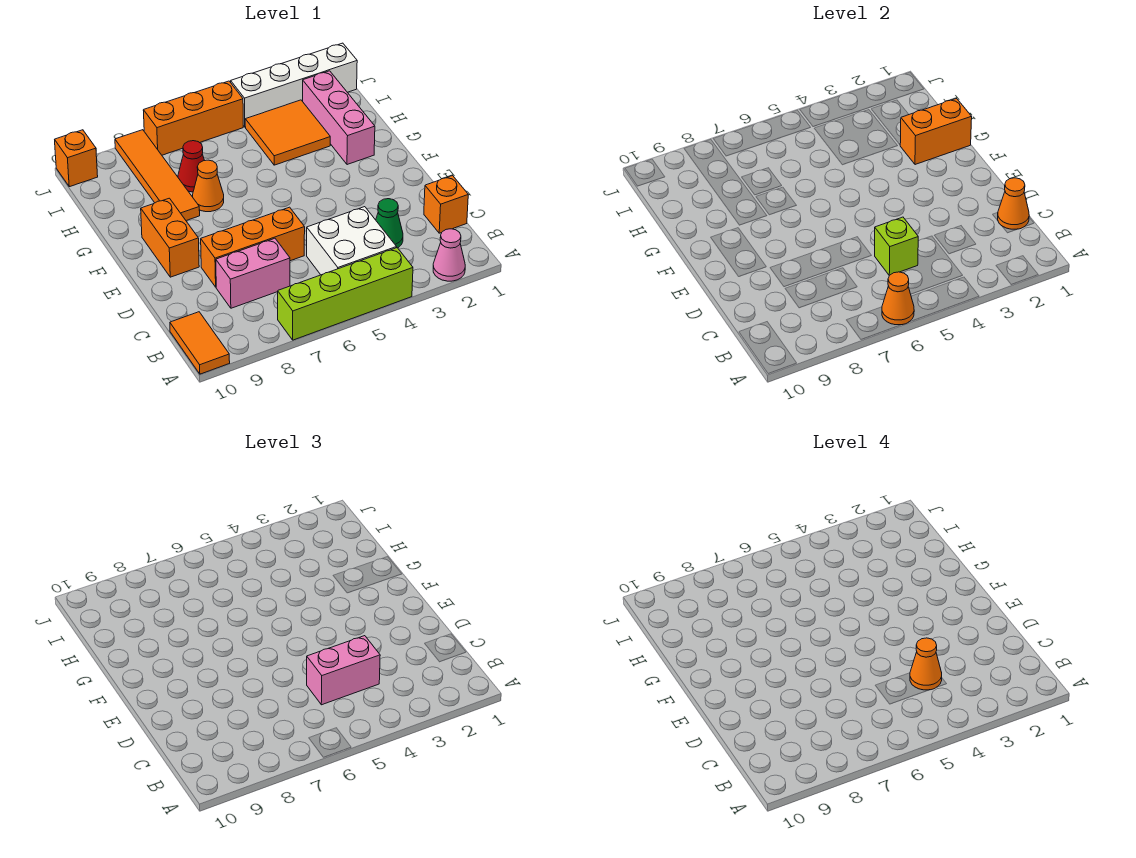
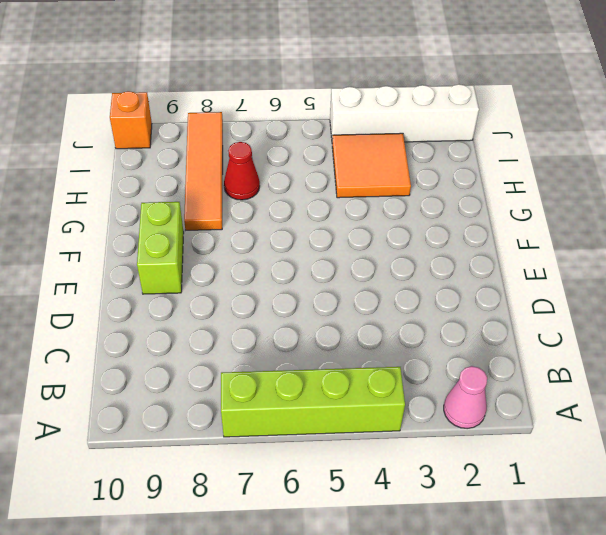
lime brick E9:F9 level 1 -> orange brick E9:F9 level 1
none -> orange tile A10:B10 level 1
none -> white brick B4:C5 level 1
none -> orange brick C1 level 1

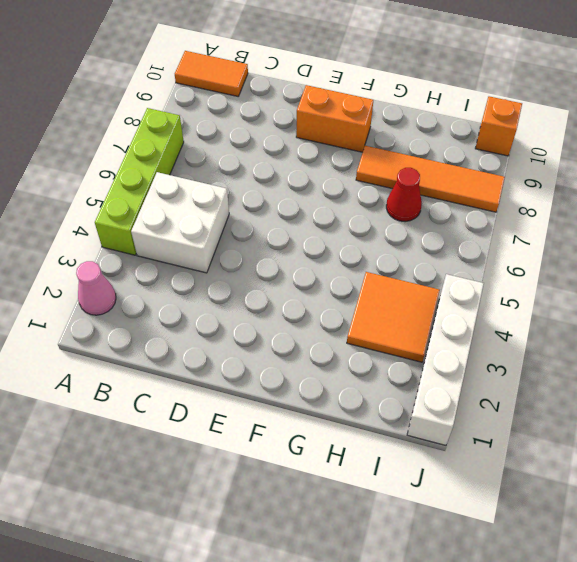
none -> orange brick C1 level 1
none -> green cone C3 level 1
none -> pink brick C7:C8 level 1

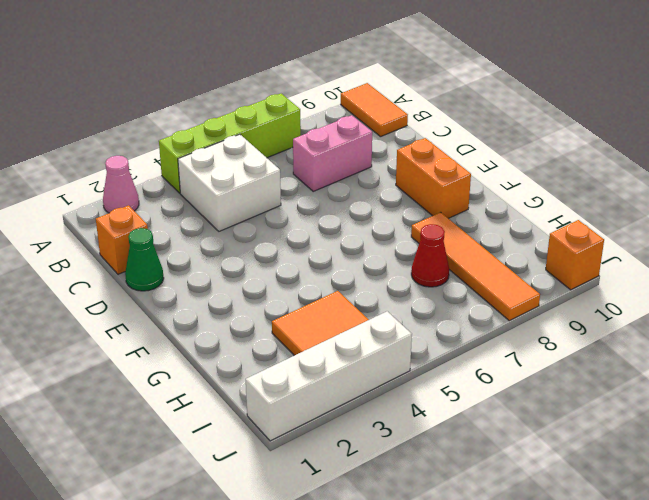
green cone D1 level 1 -> green cone C3 level 1
none -> orange brick D6:D8 level 1
none -> pink brick G2:I2 level 1
none -> orange cone G7 level 1

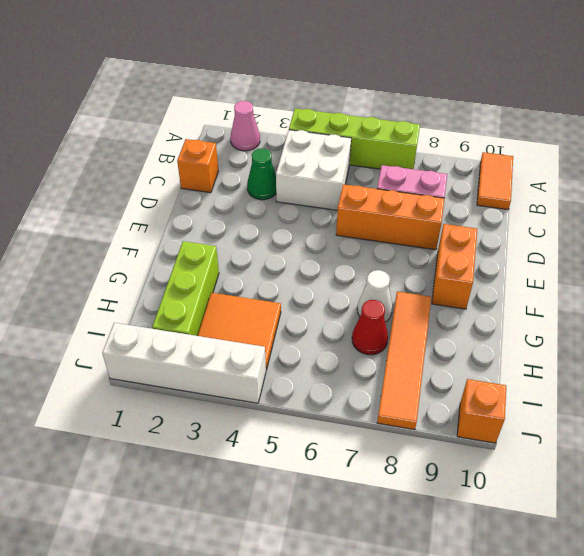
lime brick G2:I2 level 1 -> pink brick G2:I2 level 1
white cone G7 level 1 -> orange cone G7 level 1
none -> orange brick J5:J7 level 1
none -> orange cone A6 level 2
none -> orange cone C1 level 2

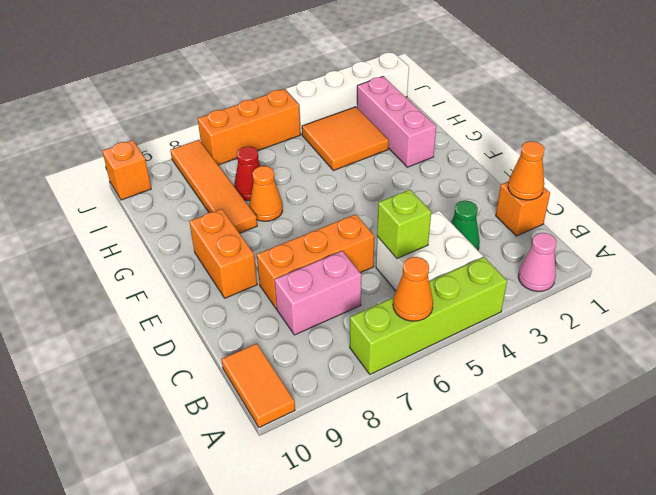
none -> orange brick G1:G2 level 2
none -> pink brick C4:C5 level 3
none -> orange cone C4 level 4

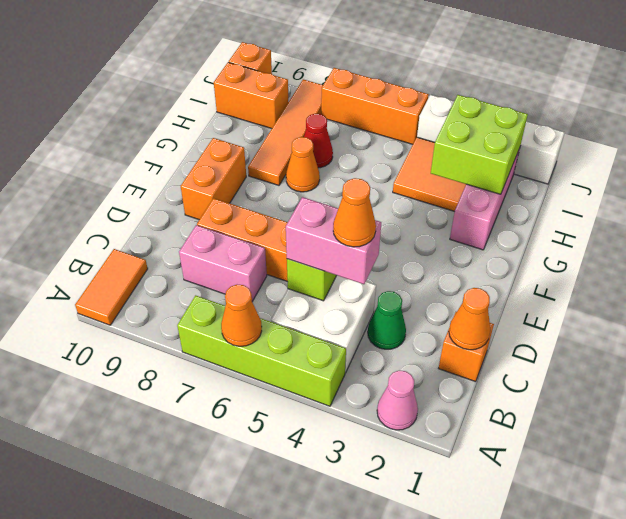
lime brick H2:I3 level 2 -> none
orange brick I9:I10 level 1 -> orange brick G1:G2 level 2

